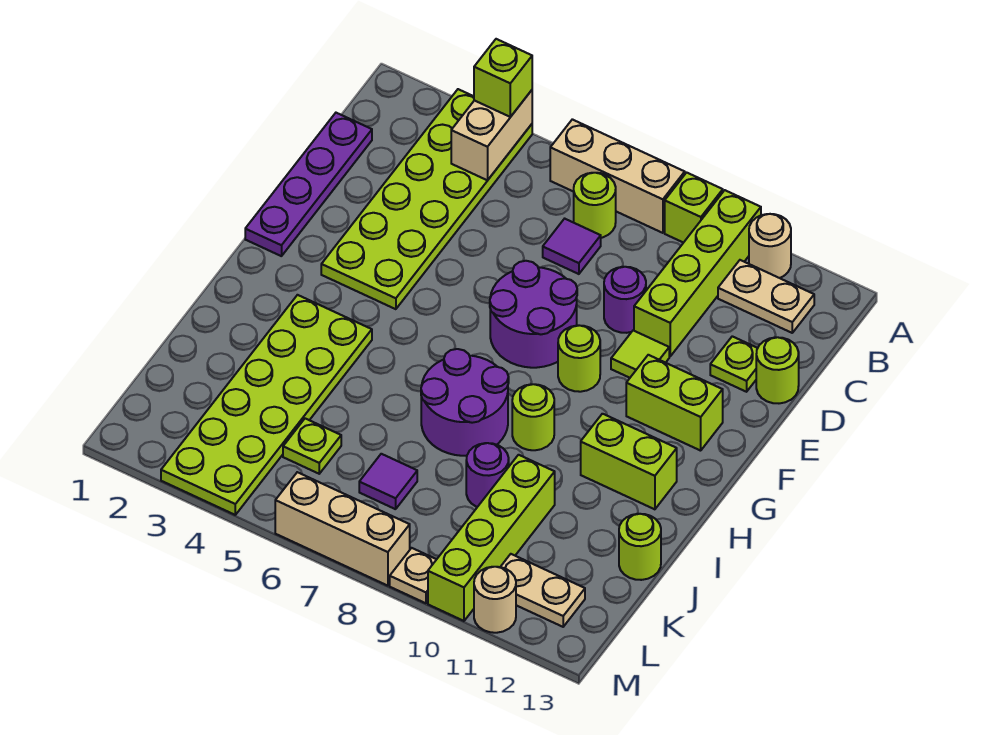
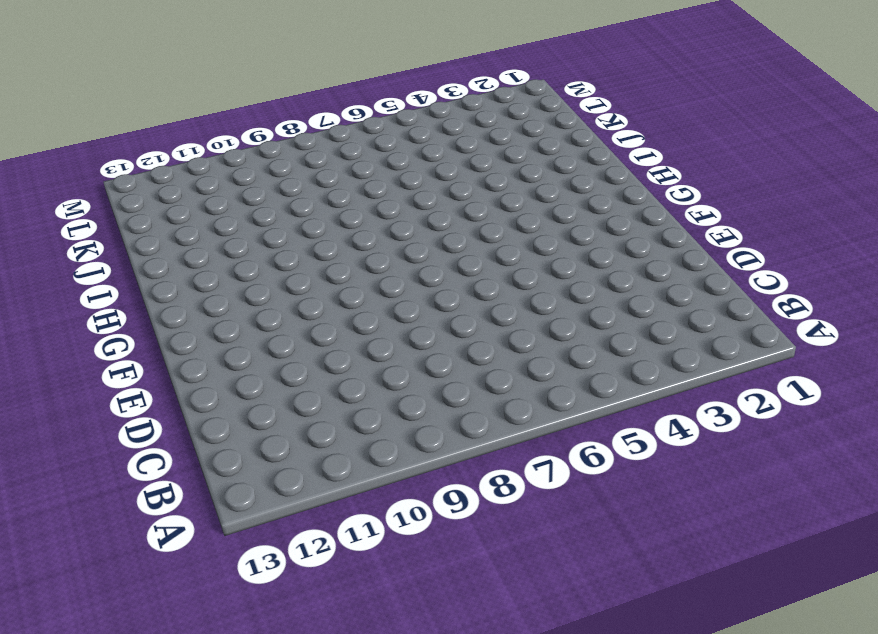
none -> lime plate A3:F4 level 1
none -> tan brick A6:A8 level 1
none -> lime brick A9 level 1
none -> lime brick A10:D10 level 1

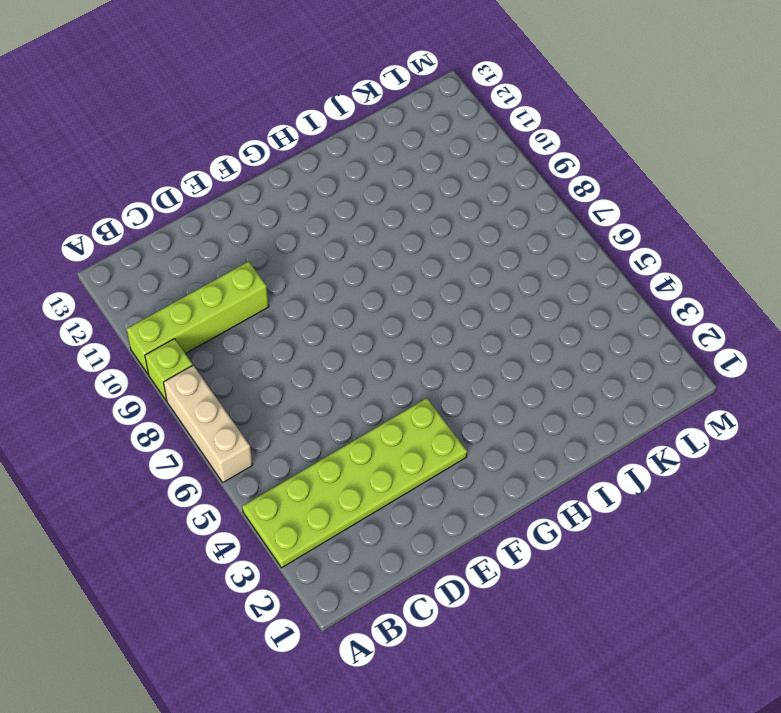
none -> tan round brick A11 level 1
none -> lime round brick B7 level 1
none -> tan plate B11:B12 level 1
none -> purple plate C1:F1 level 1

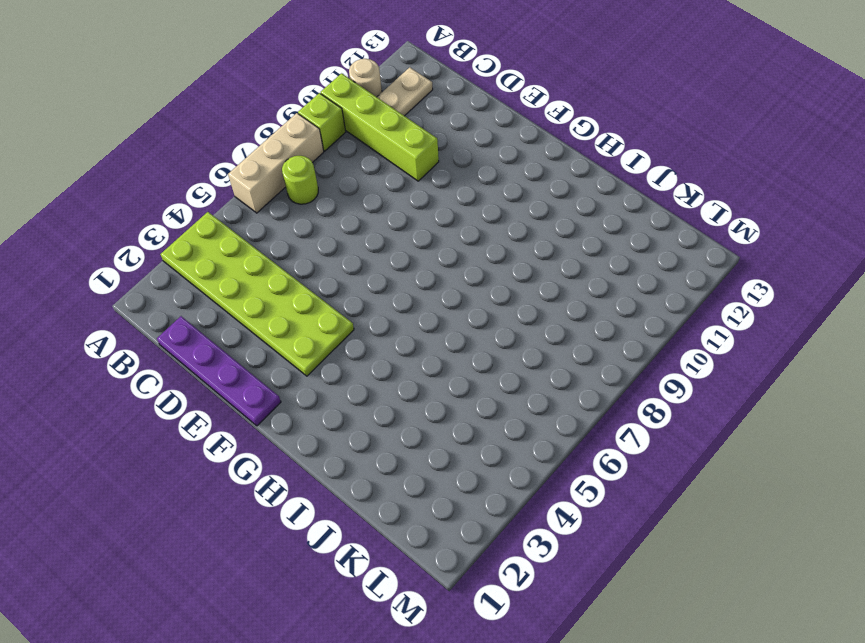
none -> purple tile C7 level 1
none -> purple round brick D9 level 1
none -> lime plate D12 level 1
none -> lime round brick D13 level 1

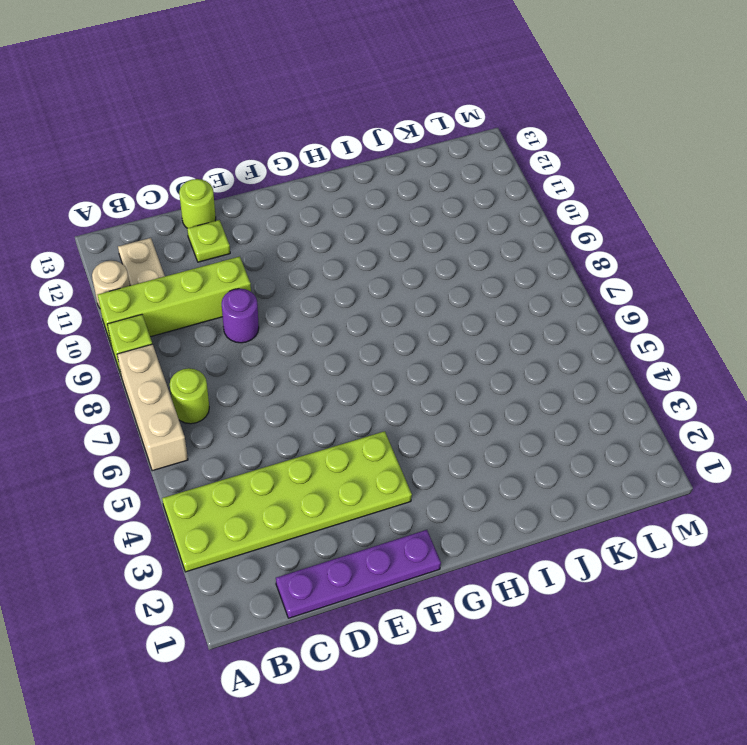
none -> purple tile C7 level 1
none -> purple round brick E7:F8 level 1
none -> lime tile E10 level 1
none -> lime round brick F9 level 1

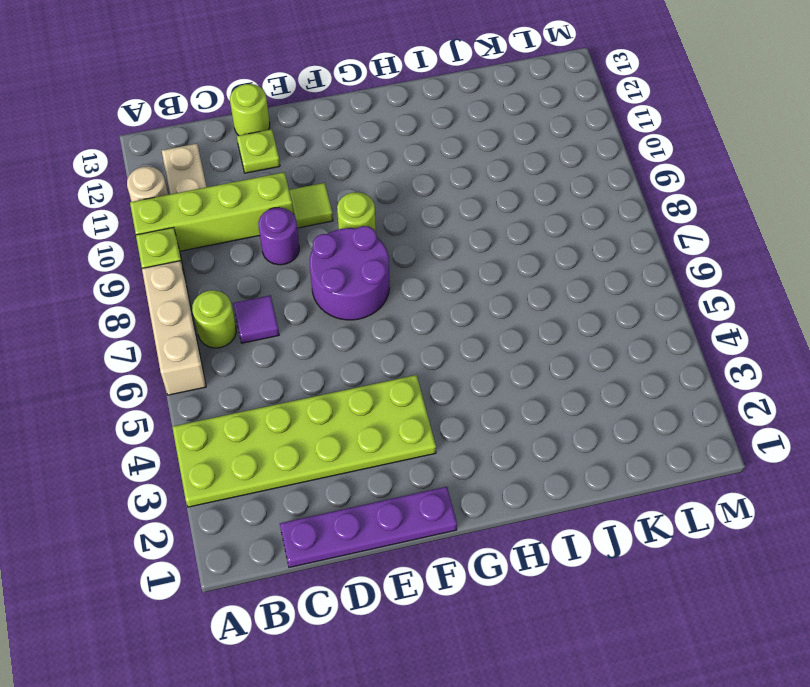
none -> lime brick F11:F12 level 1
none -> lime plate H3:M4 level 1
none -> purple round brick H7:I8 level 1
none -> lime round brick H9 level 1

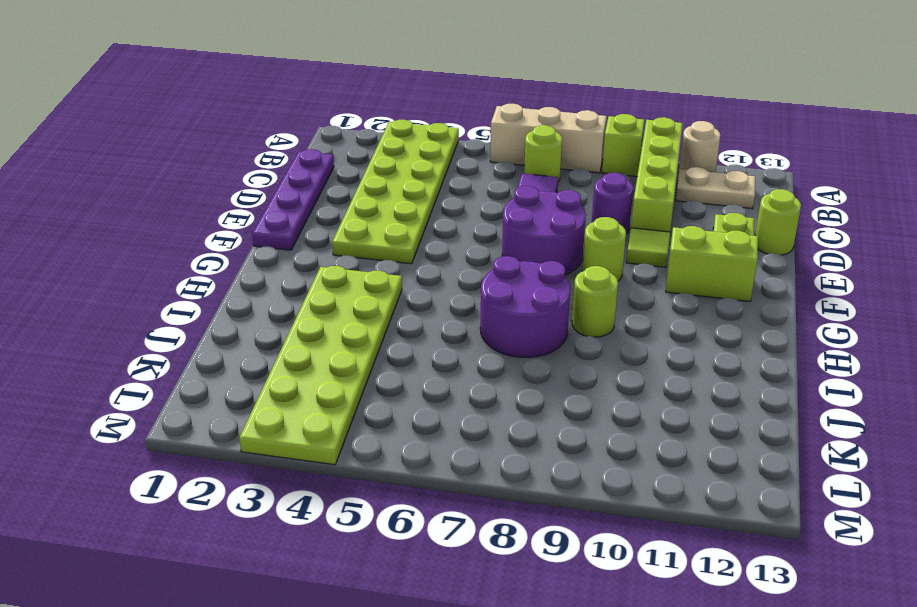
none -> lime brick H11:H12 level 1
none -> purple round brick J9 level 1
none -> lime brick J10:M10 level 1
none -> lime round brick J13 level 1

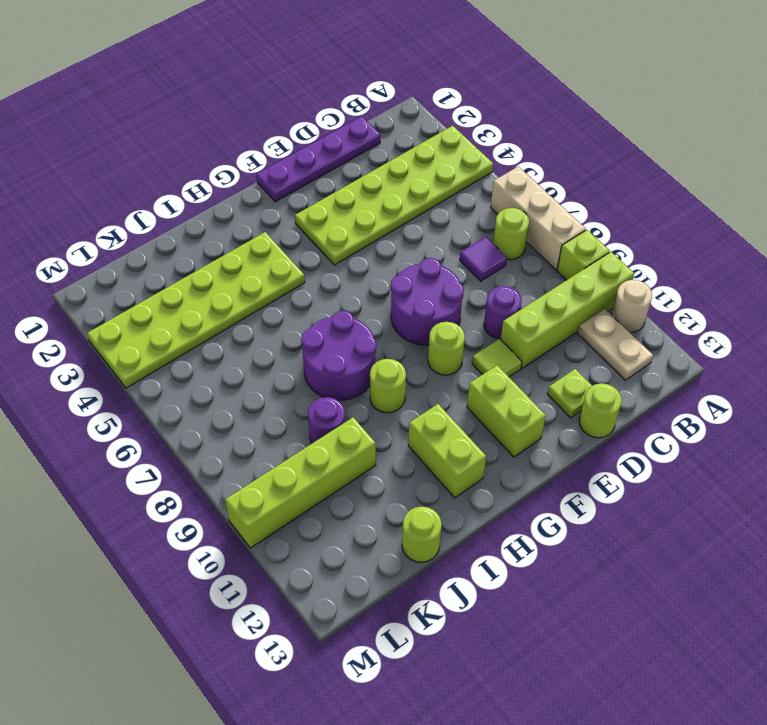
none -> lime plate K5 level 1
none -> purple tile K7 level 1
none -> tan plate L11:L12 level 1
none -> tan brick M6:M8 level 1

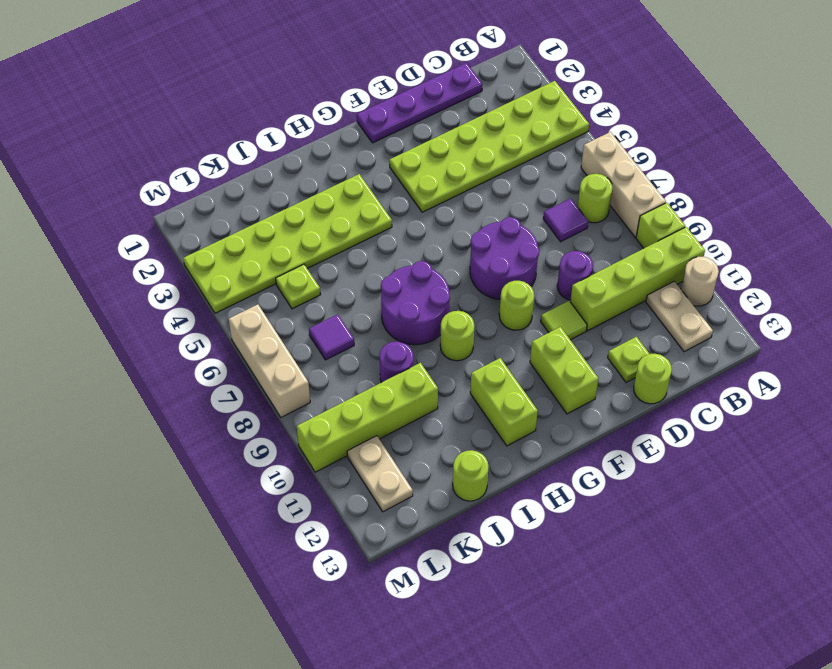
none -> tan plate M9 level 1
none -> tan round brick M11 level 1
none -> tan brick A4:B4 level 2
none -> lime brick A4 level 3

